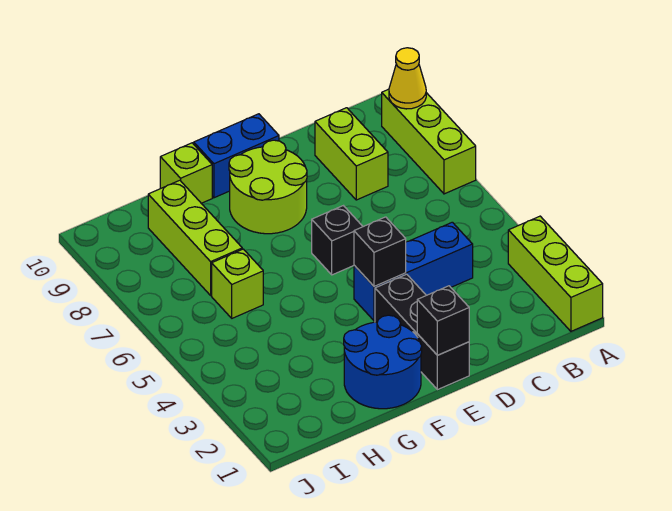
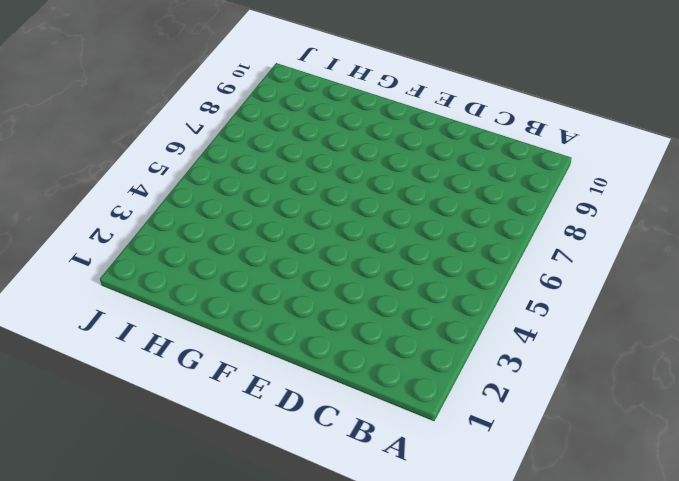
none -> lime brick A1:A3 level 1
none -> lime brick A7:A9 level 1
none -> blue brick C4:E4 level 1

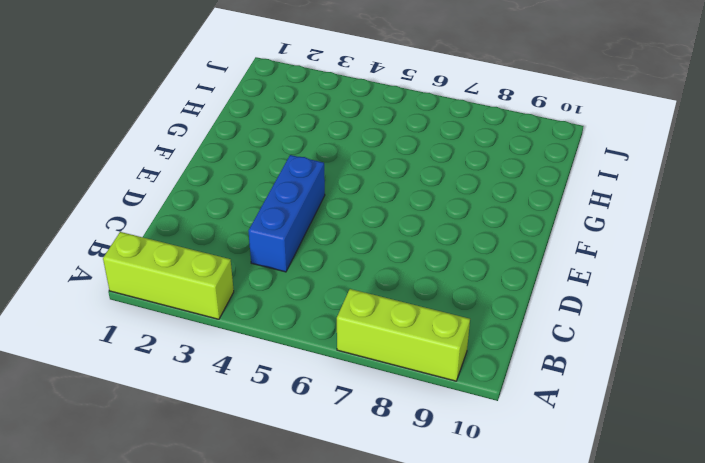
none -> lime brick C8:C9 level 1
none -> black brick E1:E3 level 1
none -> black brick E6 level 1

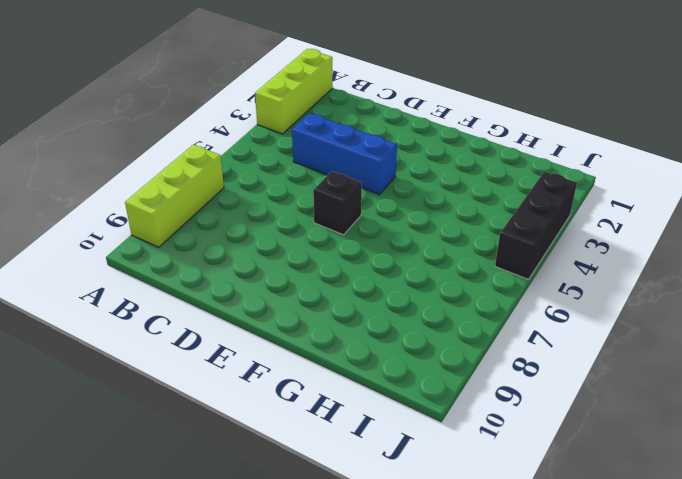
black brick J3:J5 level 1 -> black brick E1:E3 level 1
none -> lime brick C8:C9 level 1
none -> lime round brick E8:F9 level 1
none -> blue brick E10:F10 level 1

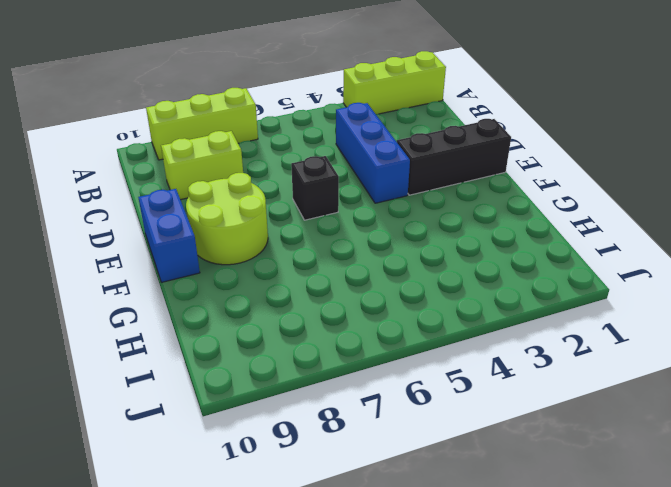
none -> blue round brick F1:G2 level 1
none -> lime brick G10 level 1
none -> lime brick H6 level 1

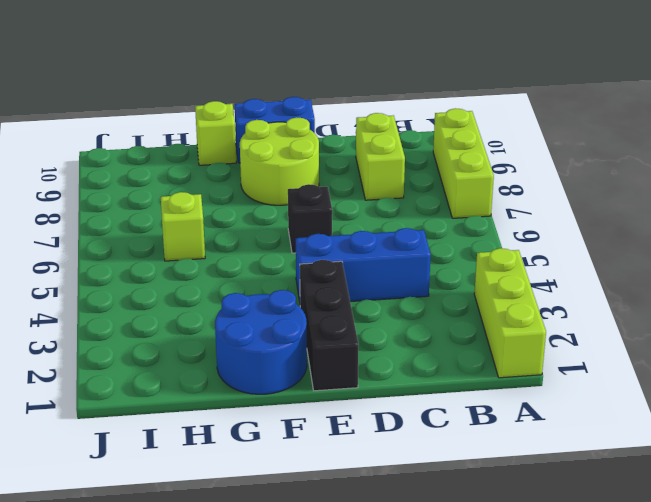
none -> lime brick H7:H9 level 1
none -> yellow cone A9 level 2
none -> black brick E1 level 2

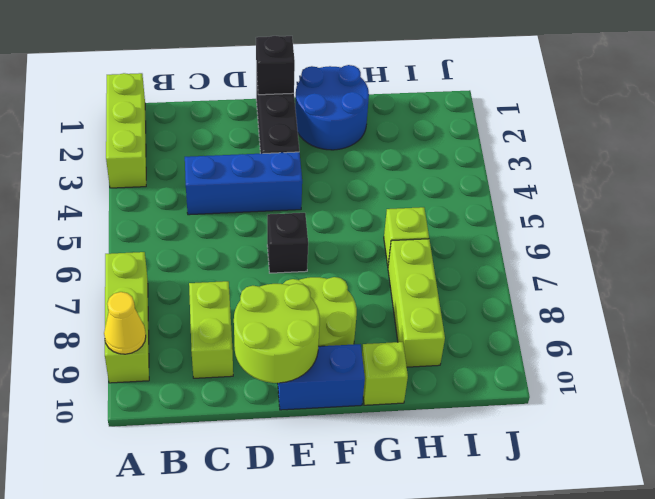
lime round brick D9:E10 level 2 -> none
none -> black brick E4 level 2

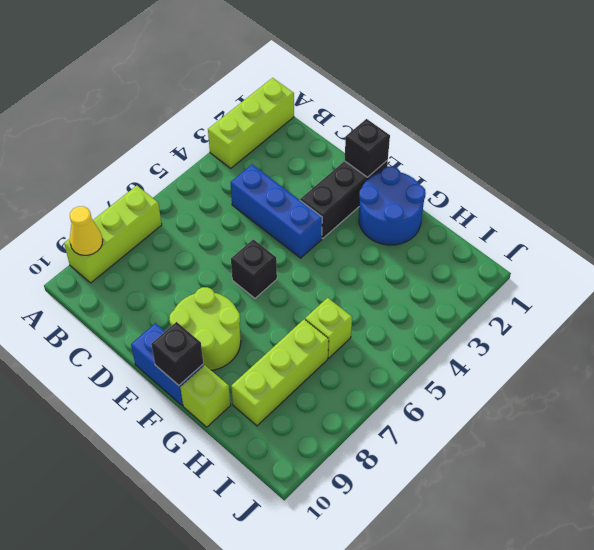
black brick F10 level 2 -> black brick E4 level 2
none -> lime brick C8:C9 level 1

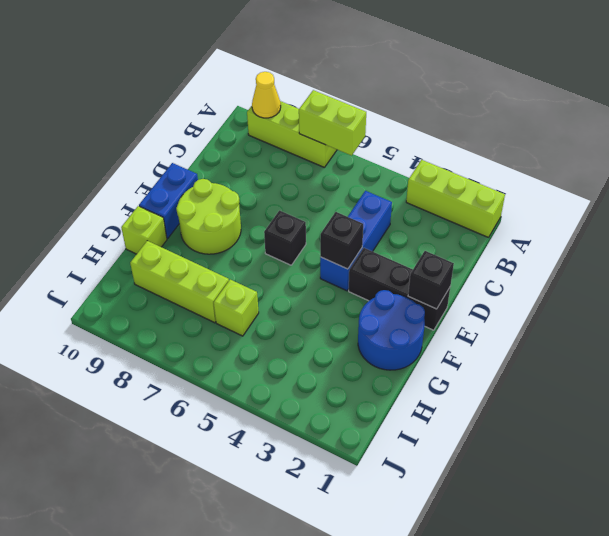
lime brick A6:A7 level 2 -> lime brick C8:C9 level 1

